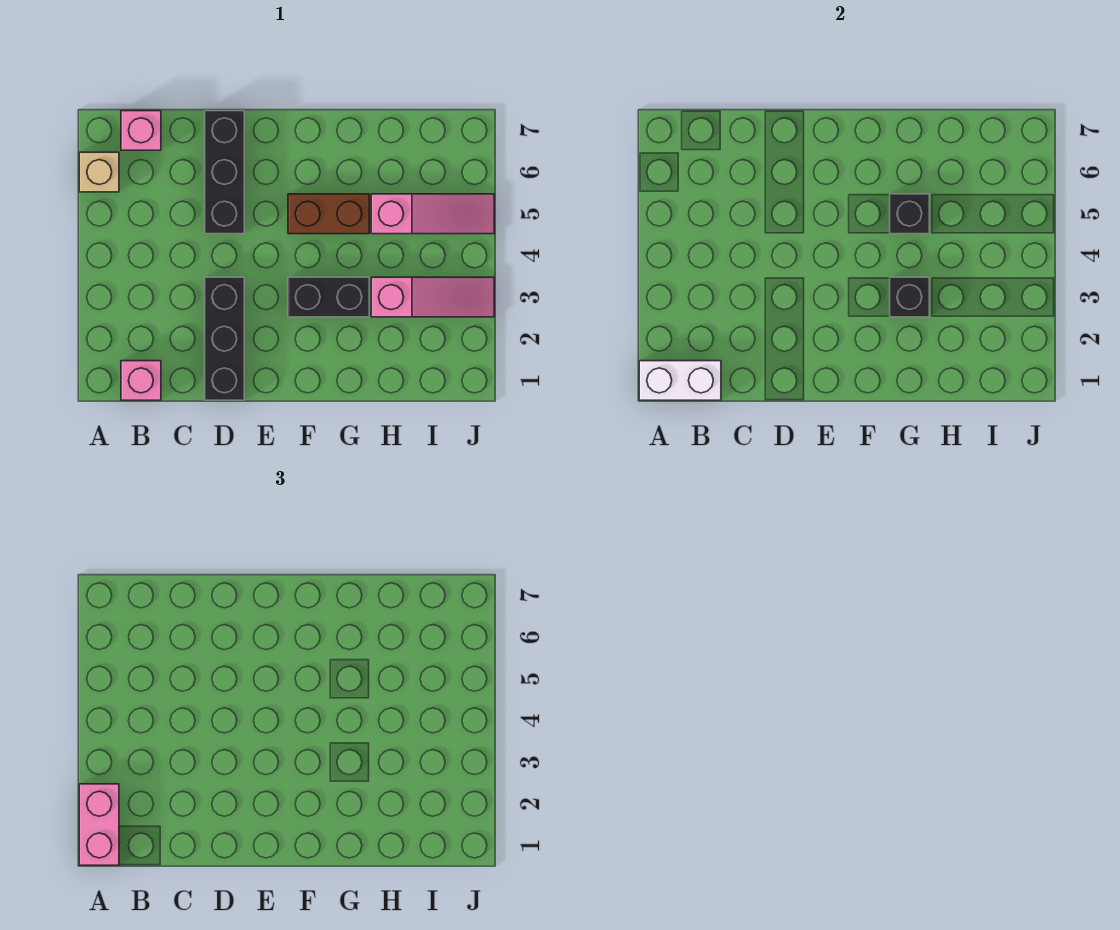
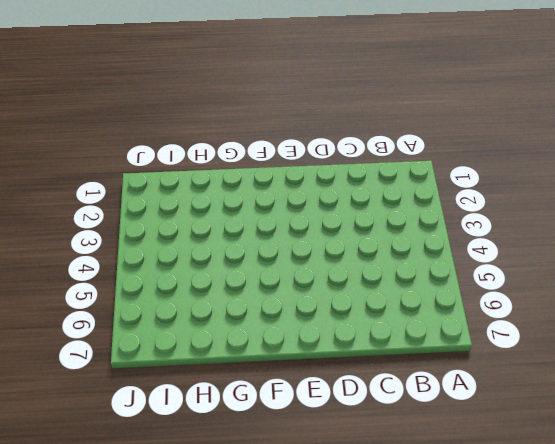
none -> tan brick A6 level 1
none -> pink brick B1 level 1
none -> pink brick B7 level 1

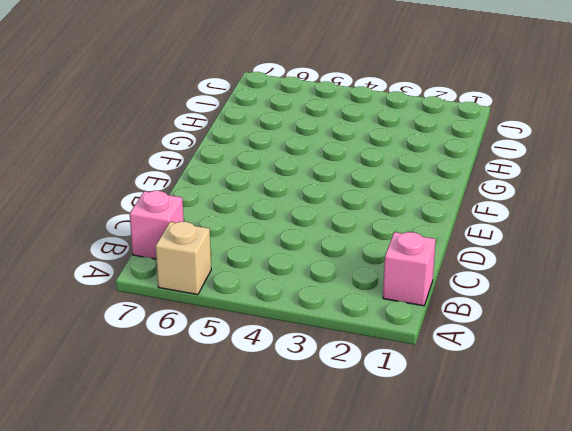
none -> black brick D1:D3 level 1
none -> black brick D5:D7 level 1
none -> black brick F3:G3 level 1

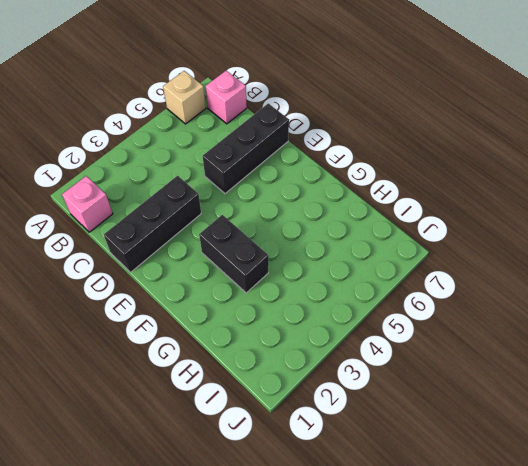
none -> brown brick F5:G5 level 1
none -> pink slope H3:J3 level 1 top H
none -> pink slope H5:J5 level 1 top H

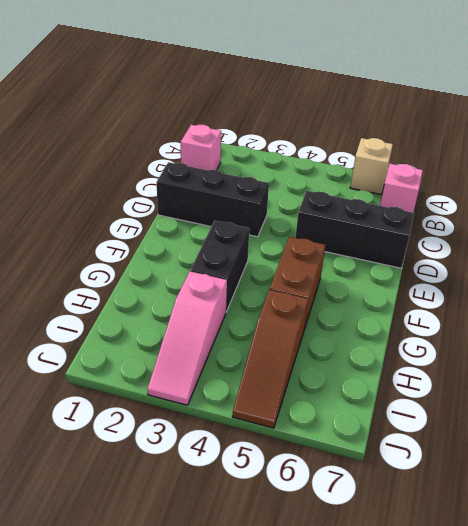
brown slope H5:J5 level 1 top H -> pink slope H5:J5 level 1 top H
none -> white brick A1:B1 level 2
none -> black brick G3 level 2
none -> black brick G5 level 2

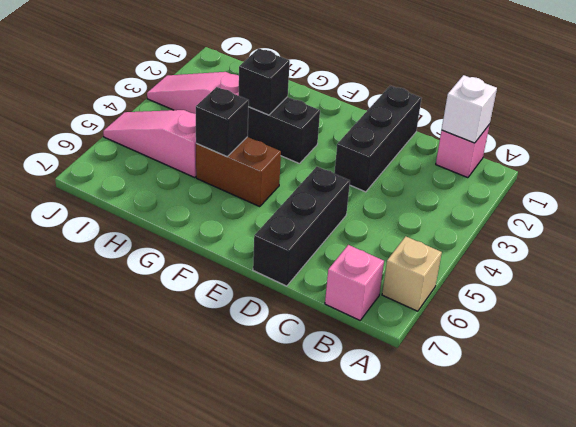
white brick B1 level 2 -> white brick A1:B1 level 2
none -> pink brick A1:A2 level 3

